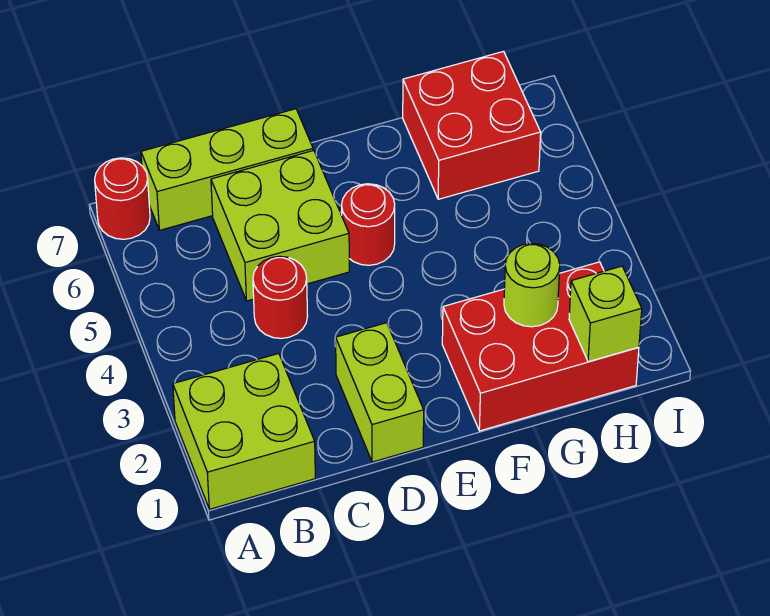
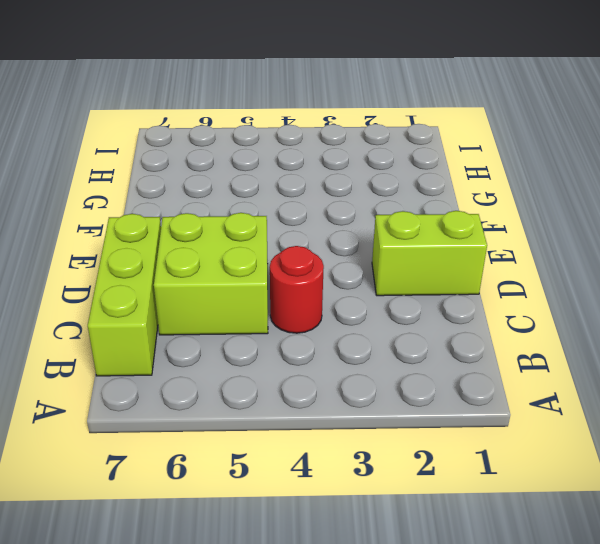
none -> lime brick A1:B2 level 1
none -> red round brick A7 level 1

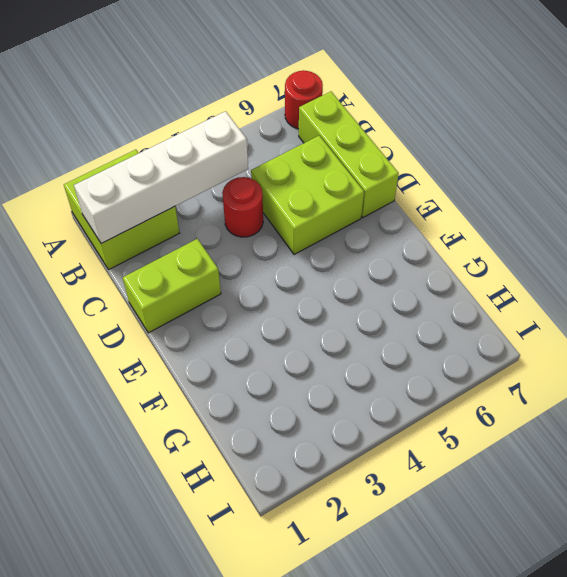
white brick B1:B4 level 2 -> none
none -> red round brick E5 level 1
none -> red brick F1:H2 level 1

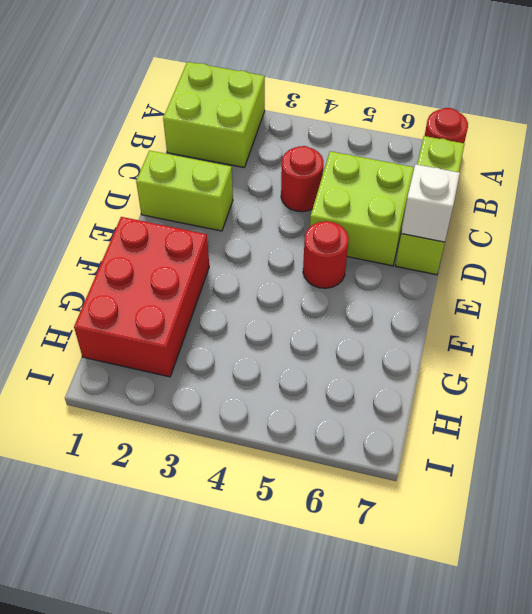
white brick D7 level 2 -> none
none -> red brick G6:H7 level 1
none -> lime round brick G2 level 2

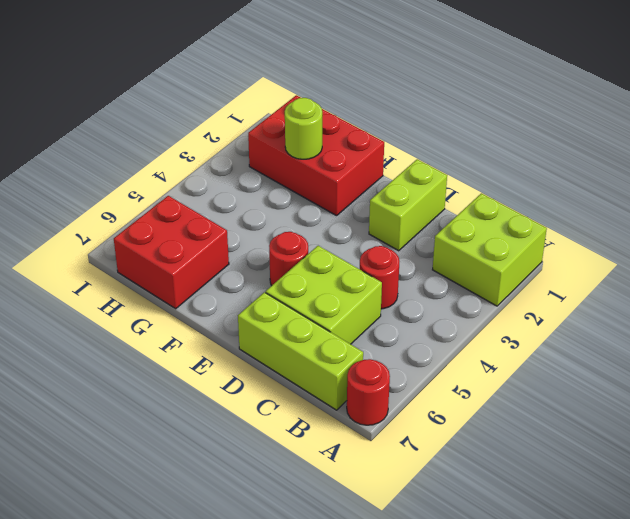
none -> lime brick H1 level 2

